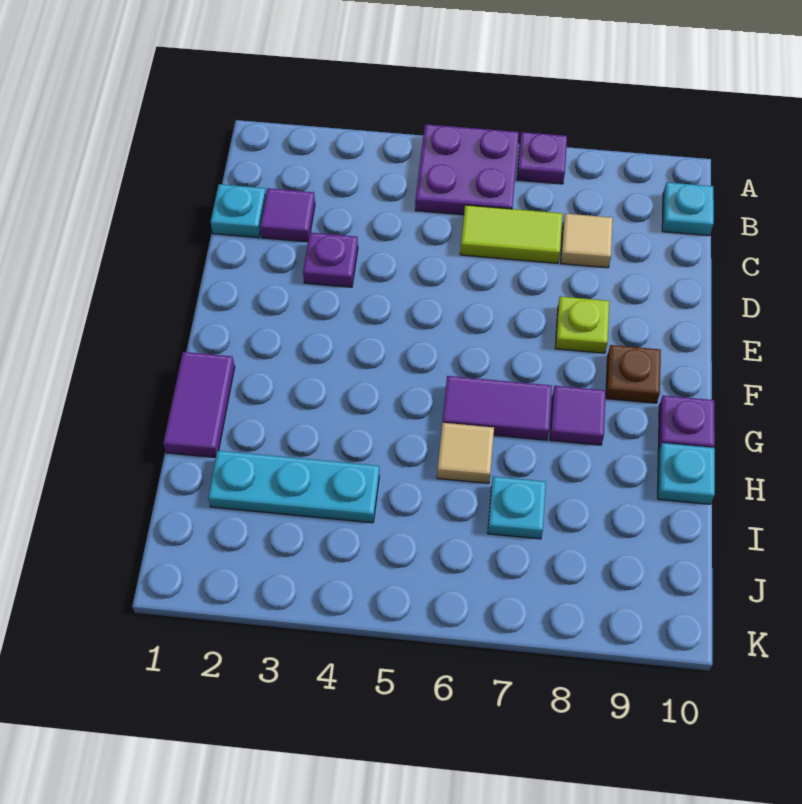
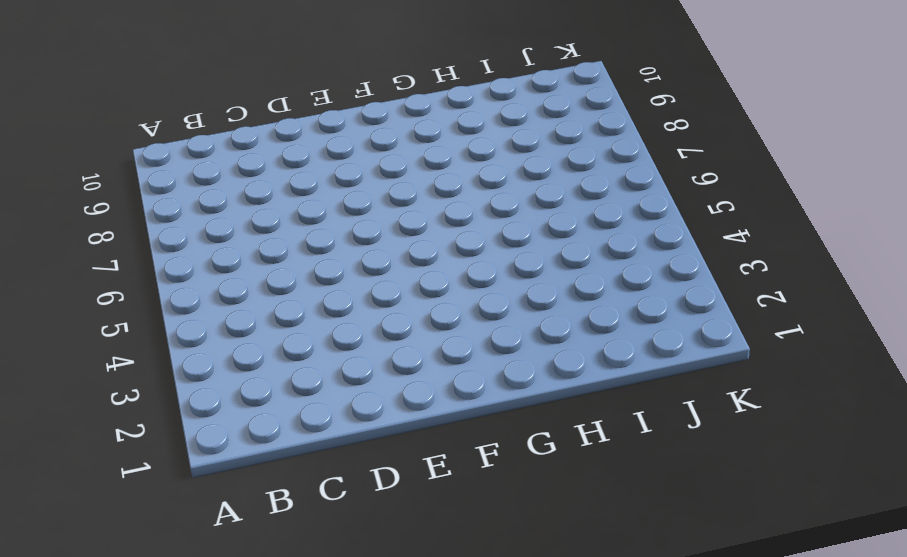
none -> purple plate A5:B6 level 1
none -> purple plate A7 level 1
none -> cyan plate B10 level 1

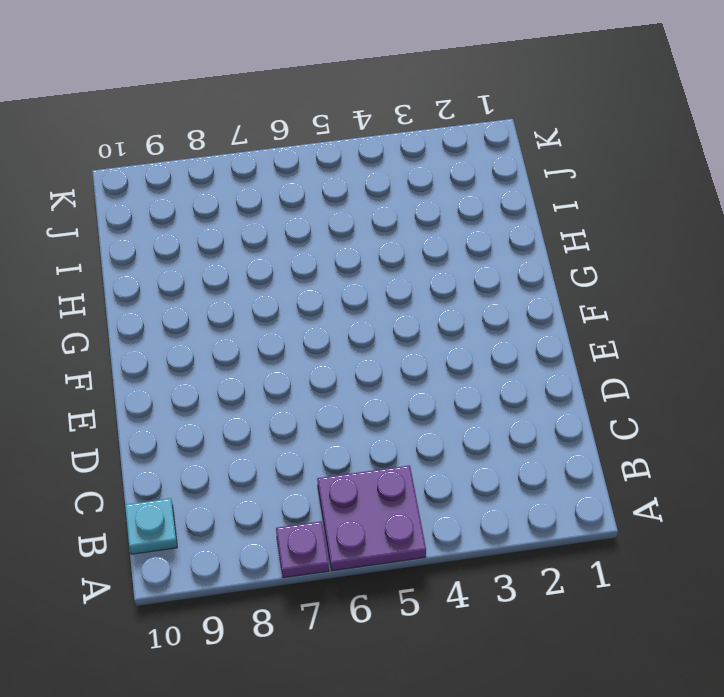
none -> cyan plate C1 level 1
none -> purple tile C2 level 1
none -> lime tile C6:C7 level 1

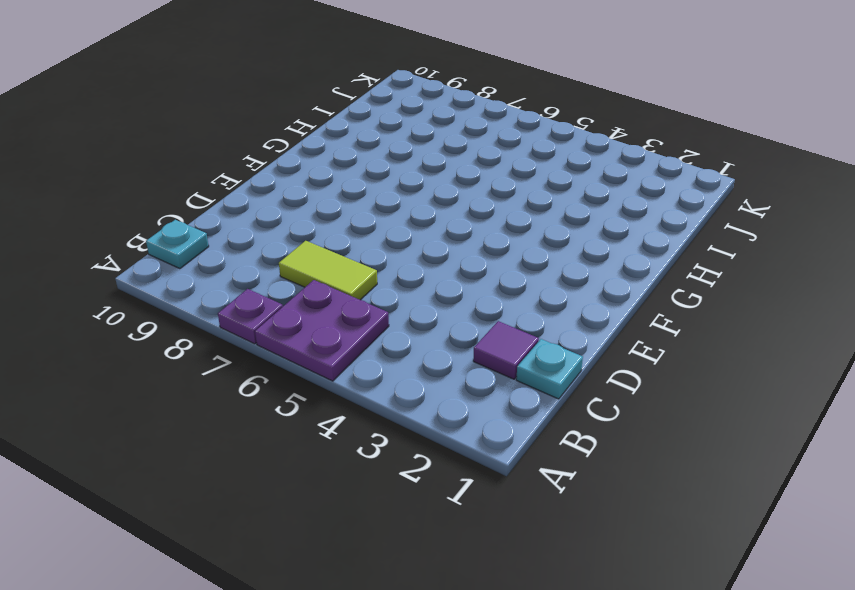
none -> tan tile C8 level 1
none -> purple plate D3 level 1
none -> lime plate E8 level 1

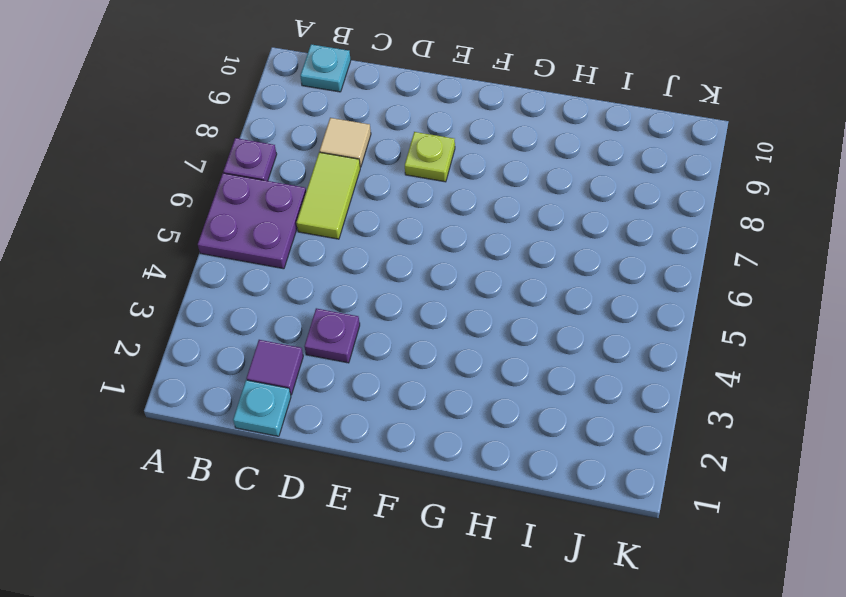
none -> brown plate F9 level 1
none -> purple tile G1:H1 level 1
none -> purple tile G6:G7 level 1

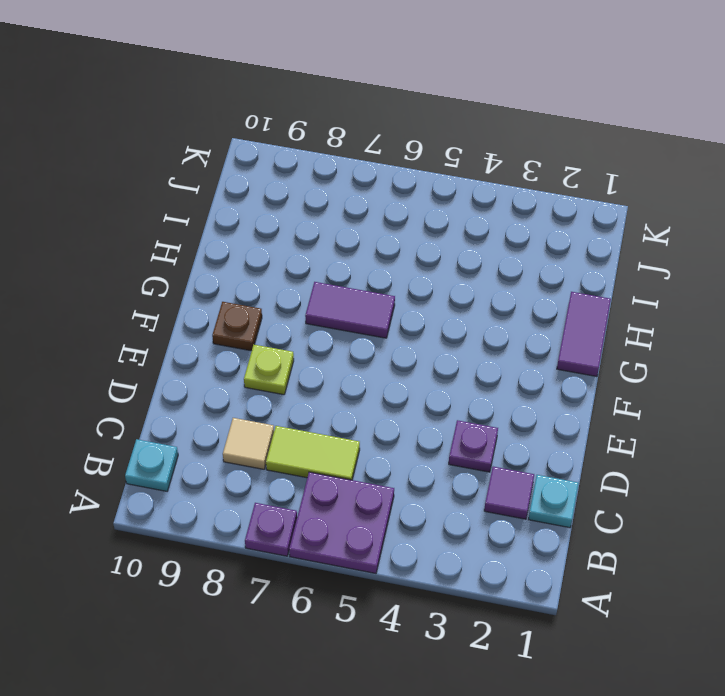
none -> purple tile G8 level 1
none -> purple plate G10 level 1
none -> tan tile H6 level 1

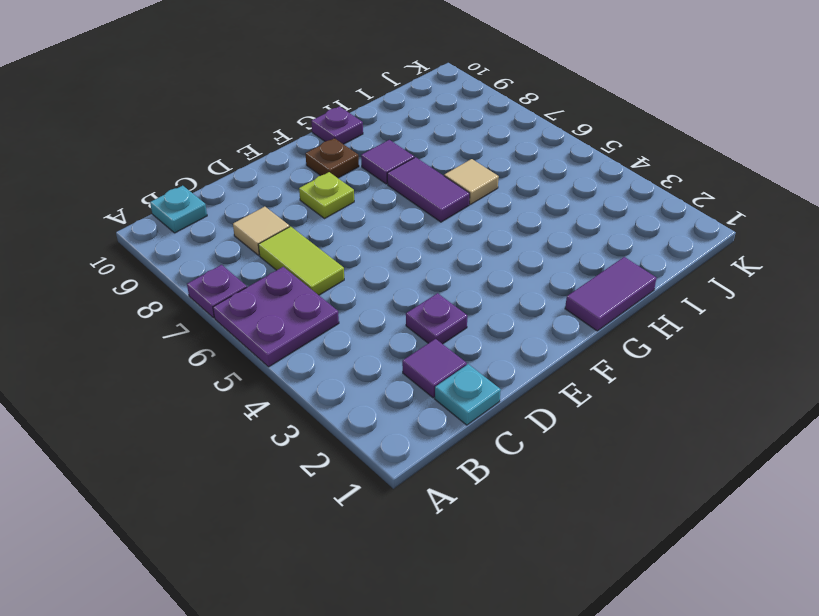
none -> cyan plate H10 level 1
none -> cyan plate I2:I4 level 1
none -> cyan plate I7 level 1

